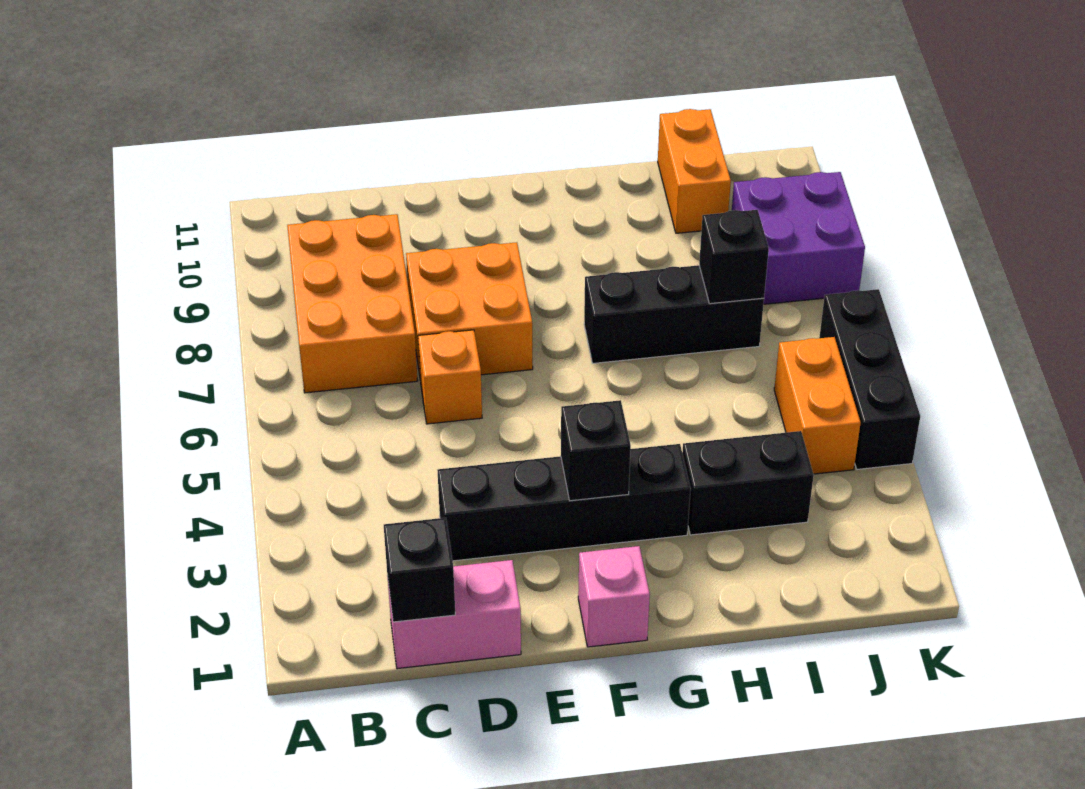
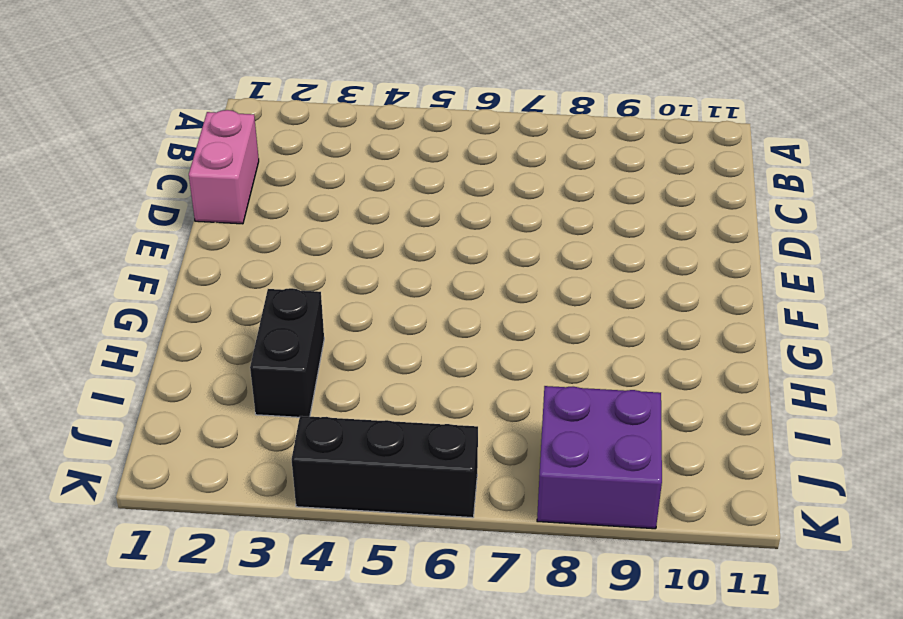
none -> orange brick B7:C9 level 1
none -> black brick D3:G3 level 1
none -> orange brick D6 level 1

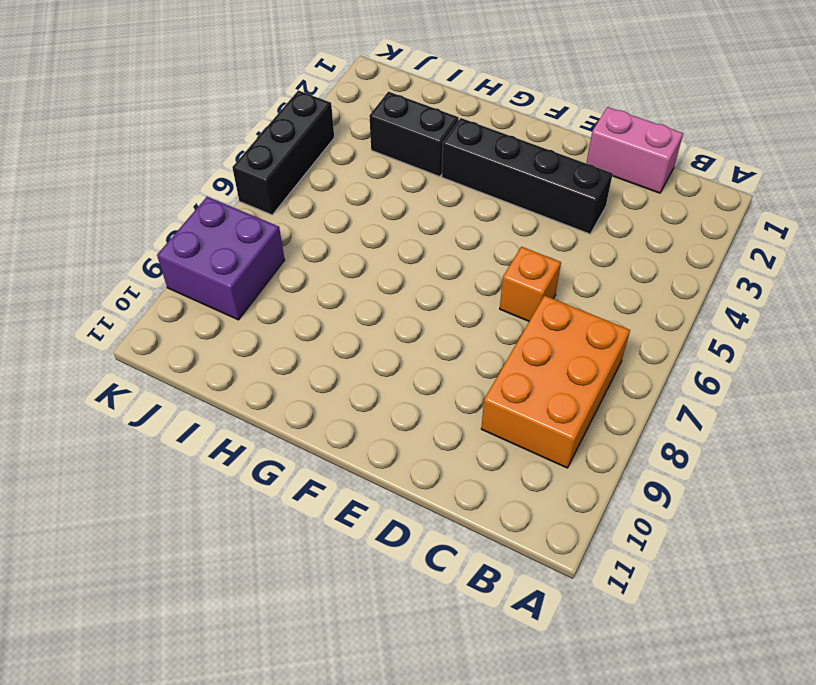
none -> orange brick D7:E8 level 1
none -> pink brick F1 level 1
none -> black brick G7:I7 level 1

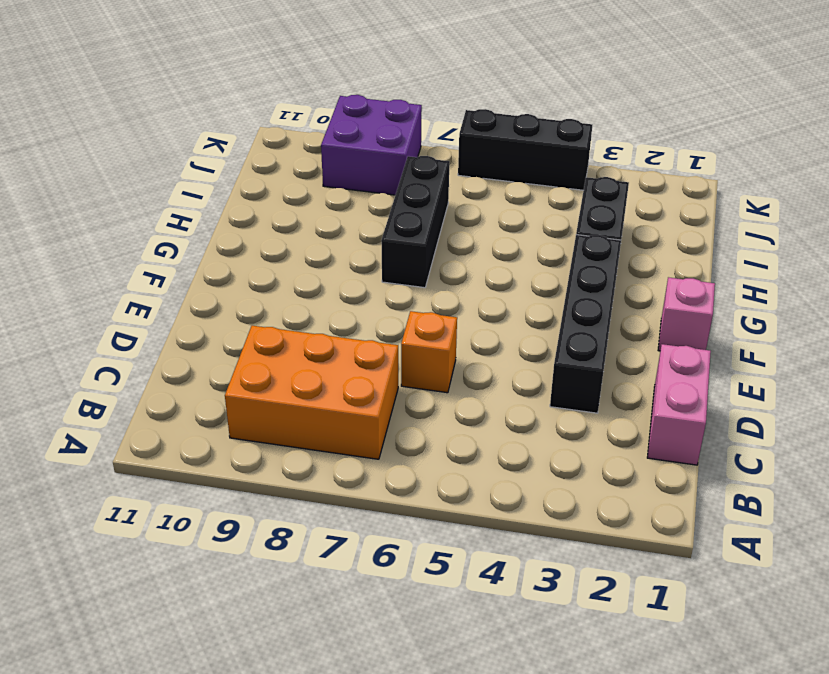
none -> orange brick D7:E8 level 1
none -> orange brick I10:I11 level 1
none -> orange brick J4:J5 level 1

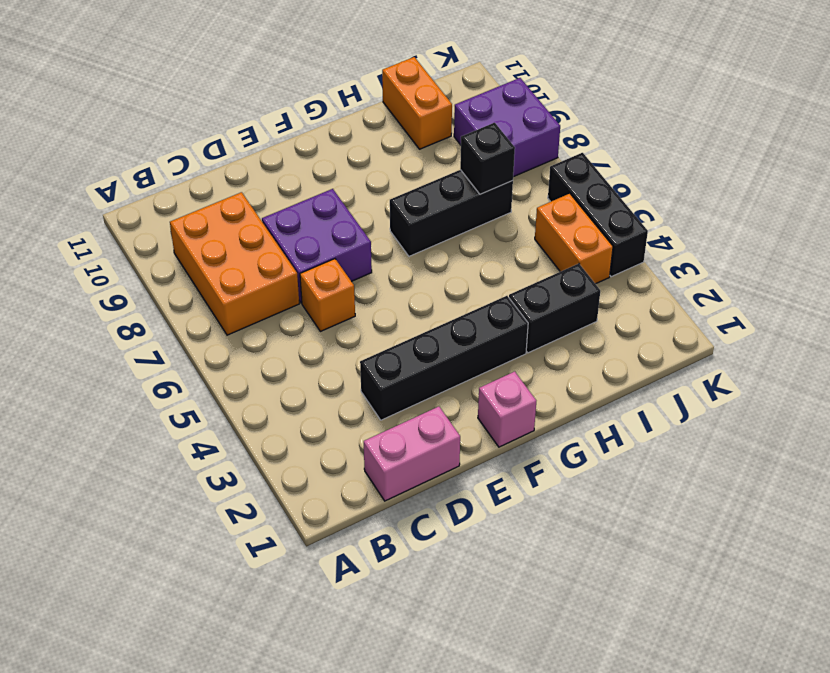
purple brick D7:E8 level 1 -> orange brick D7:E8 level 1
none -> black brick C1 level 2
none -> black brick F3 level 2

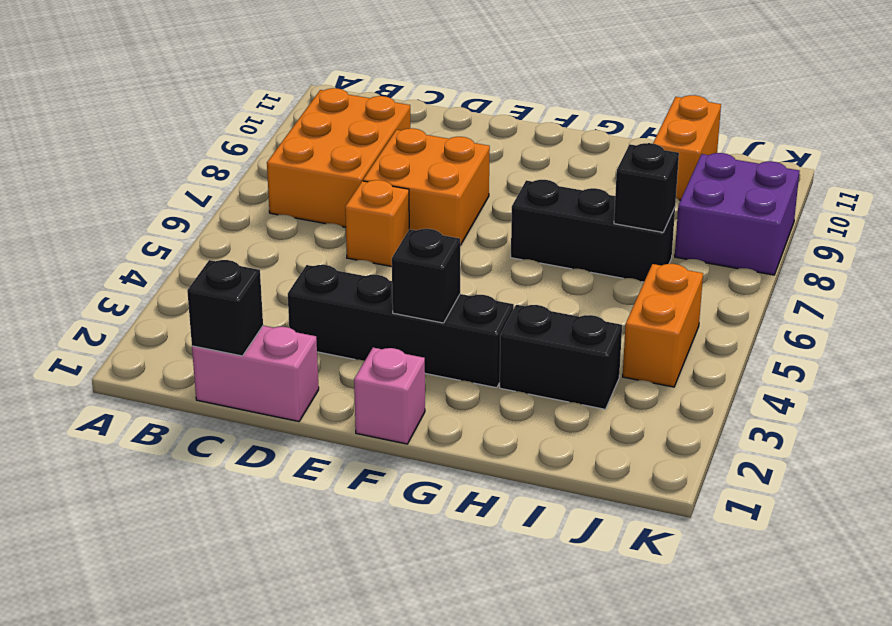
none -> black brick K4:K6 level 1

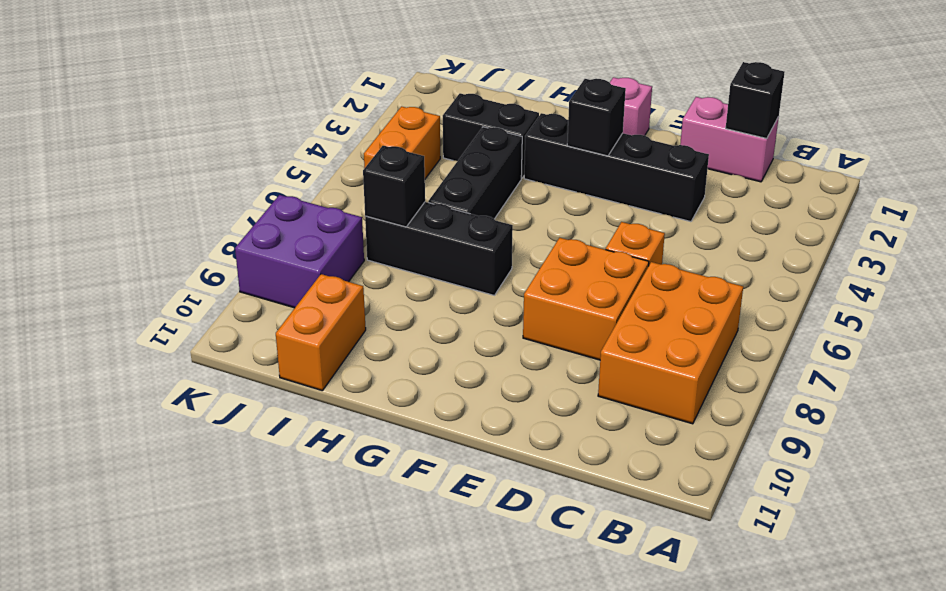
black brick H4:H6 level 1 -> black brick K4:K6 level 1

